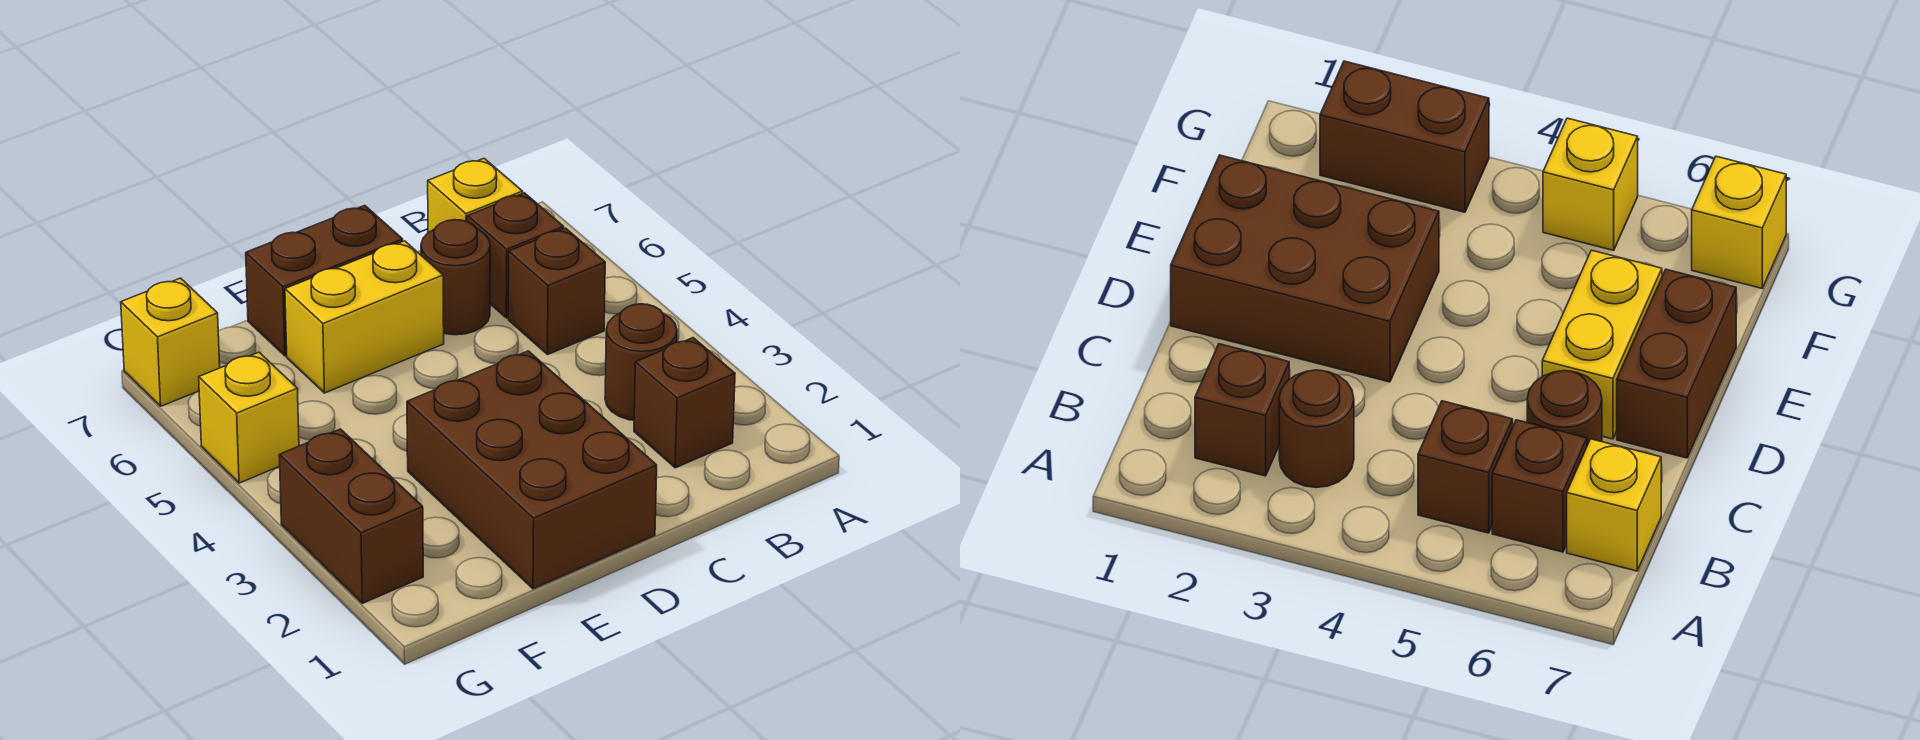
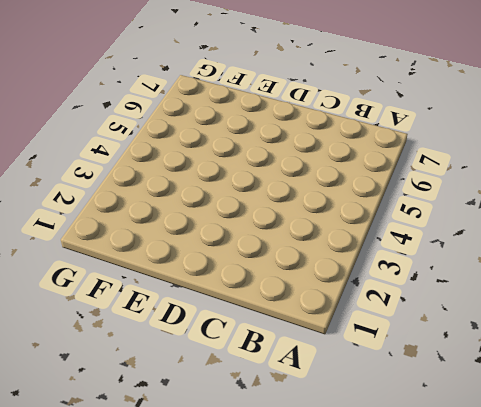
none -> brown brick B2 level 1
none -> brown round brick B3 level 1
none -> brown brick B5 level 1

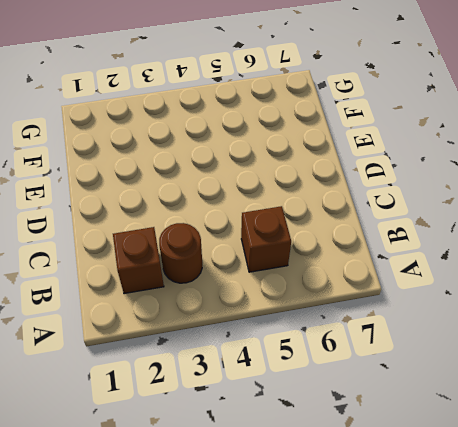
none -> brown brick B6 level 1
none -> yellow brick B7 level 1
none -> brown round brick C6 level 1

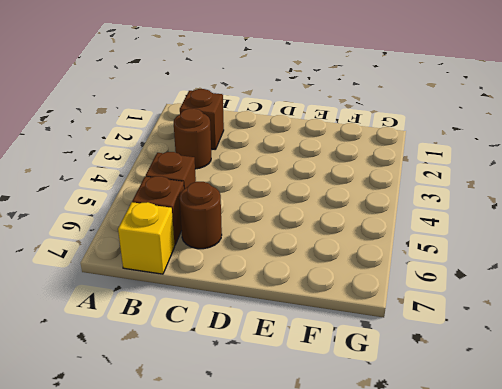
none -> brown brick D1:E3 level 1
none -> yellow brick D6:E6 level 1
none -> brown brick D7:E7 level 1

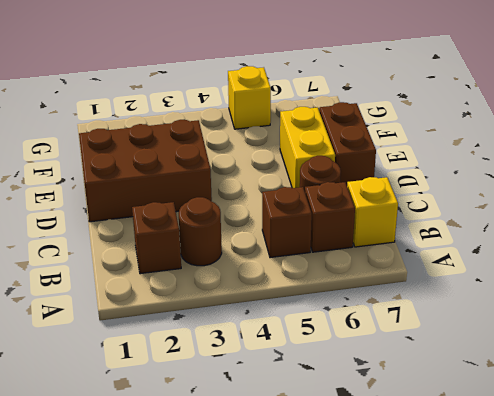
none -> brown brick G2:G3 level 1
none -> yellow brick G7 level 1

